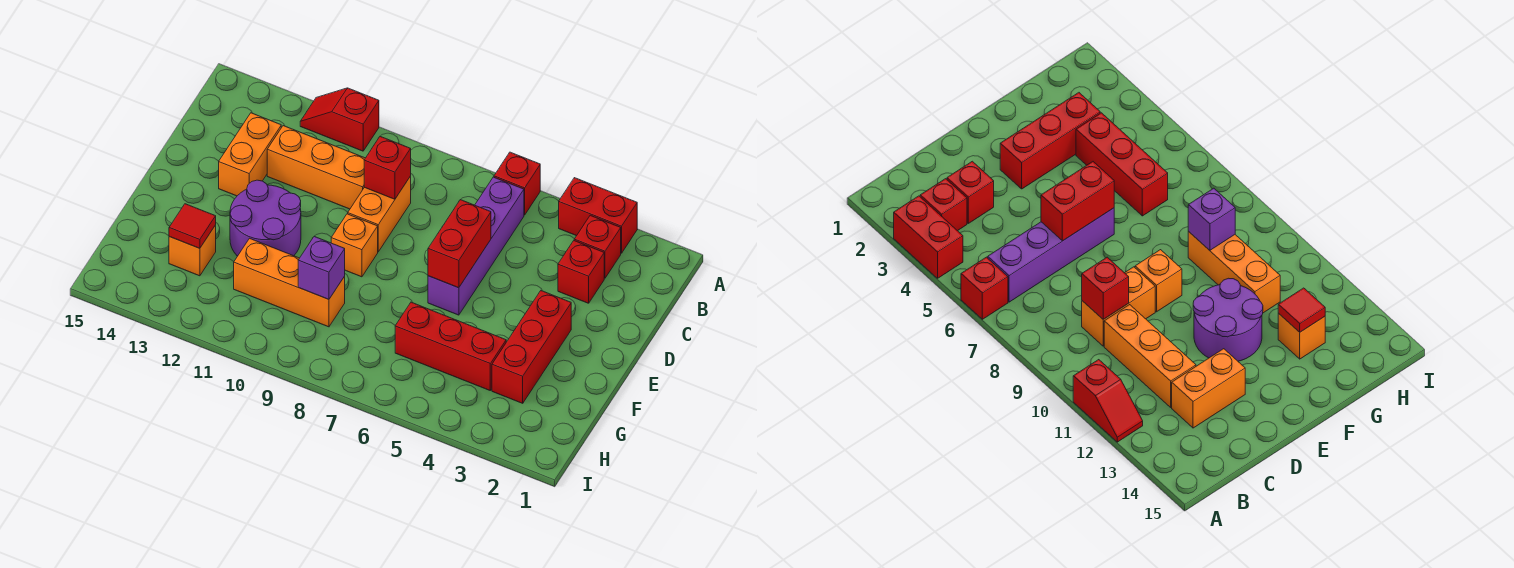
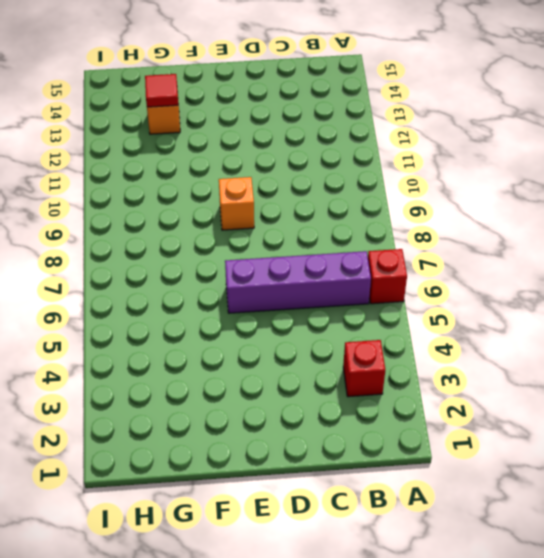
none -> red brick A3:A4 level 1
none -> red slope A11:A12 level 1 top 11
none -> red brick C3 level 1

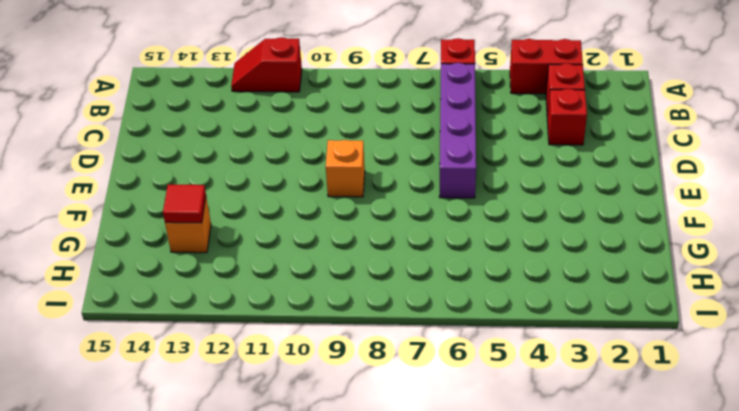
none -> orange brick C9:D9 level 1
none -> orange brick C10:C12 level 1
none -> orange brick C13:D13 level 1

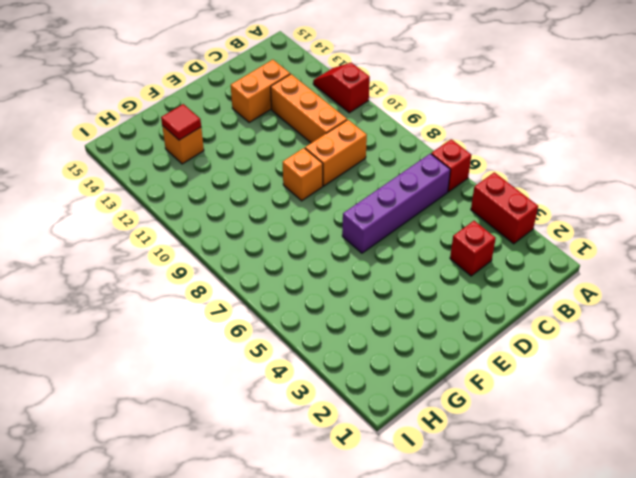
none -> red brick B3 level 1
none -> red brick E3:G3 level 1
none -> purple round brick E11:F12 level 1

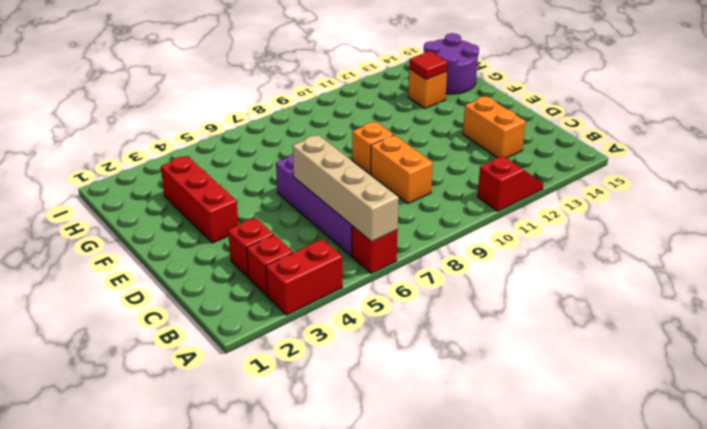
tan brick A6:D6 level 2 -> red brick D6:E6 level 2
purple round brick G14:H15 level 1 -> purple round brick E11:F12 level 1
none -> orange brick C10:C12 level 1
none -> red brick G4:G6 level 1
none -> orange brick G9:G11 level 1

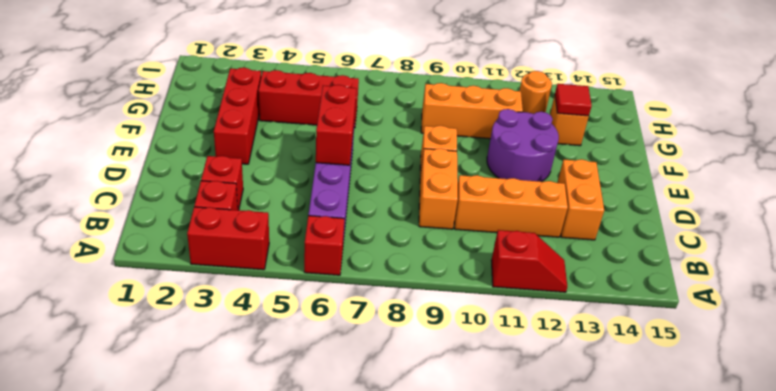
orange round brick H12 level 1 -> none
none -> red brick C9 level 2
none -> purple brick G9 level 2

